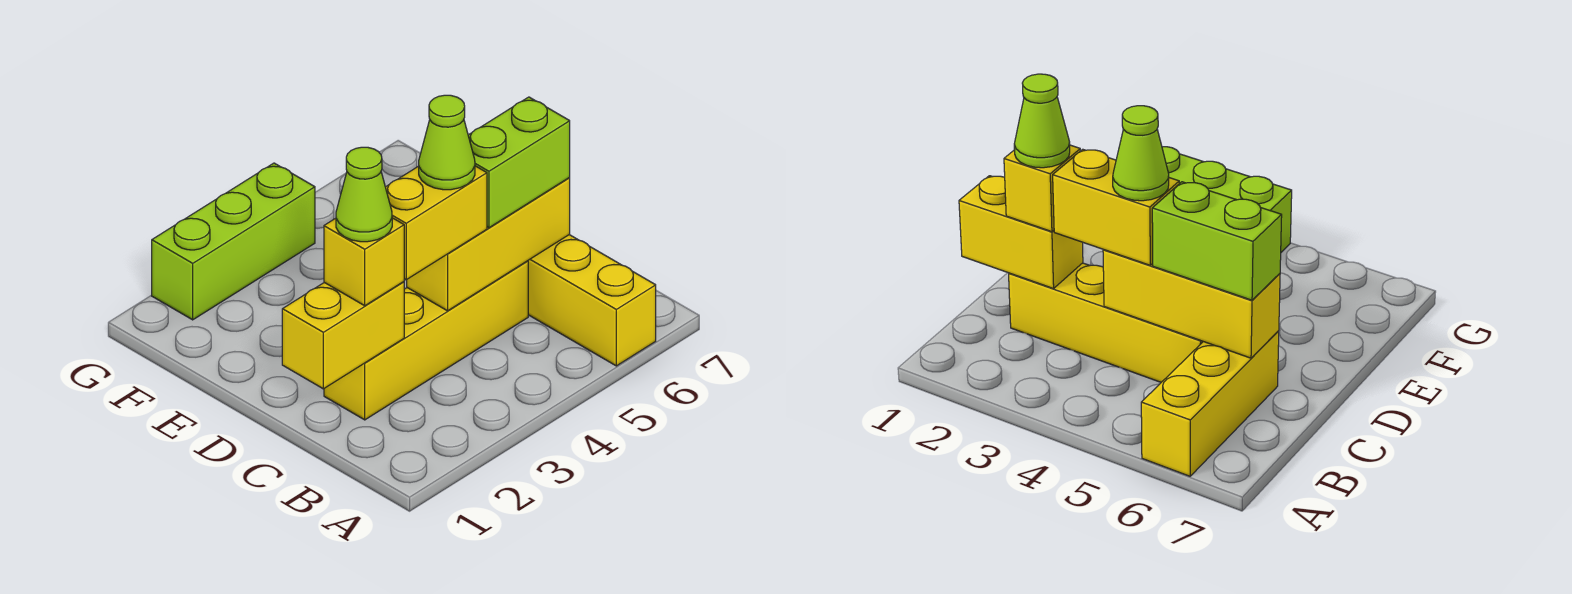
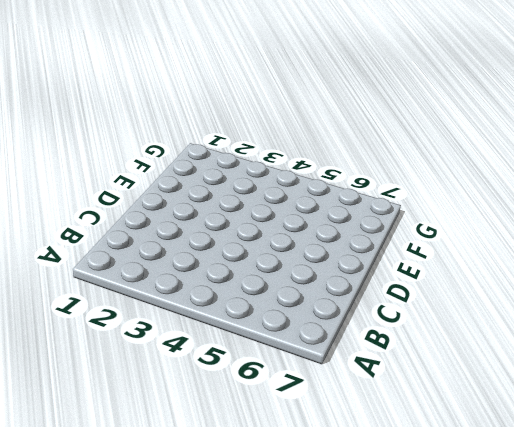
none -> yellow brick A6:C6 level 1
none -> yellow brick C2:C5 level 1

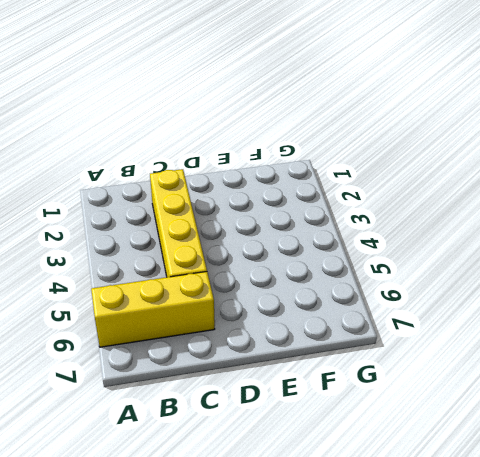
none -> lime brick G2:G4 level 1
none -> yellow brick C1:C2 level 2

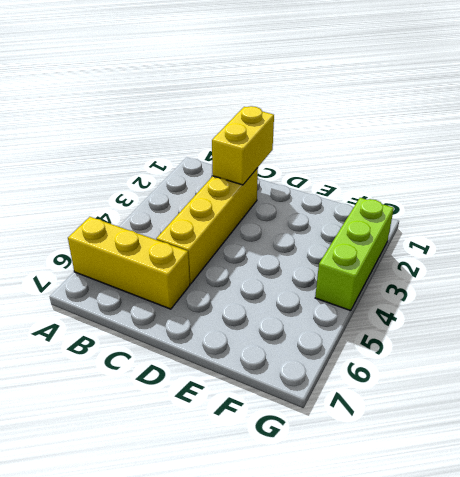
none -> yellow brick C4:C6 level 2
none -> yellow brick C2 level 3

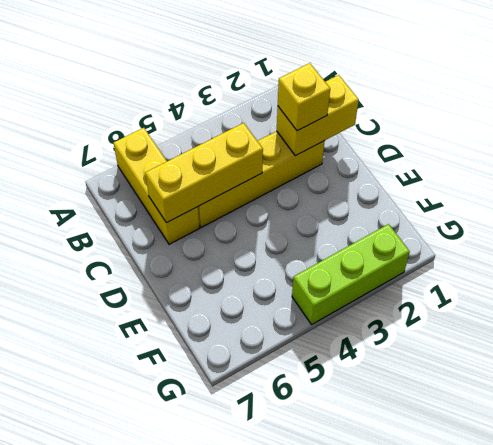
none -> yellow brick C3:C4 level 3
none -> lime brick C5:C6 level 3

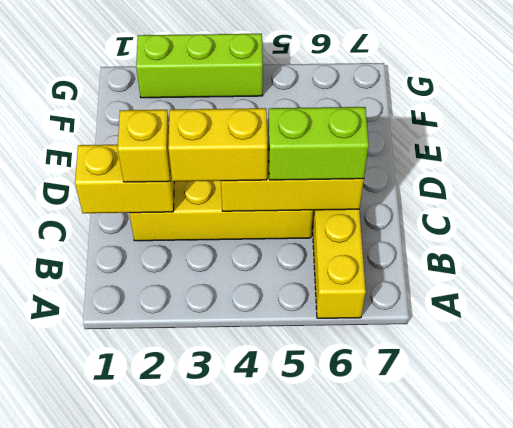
none -> lime cone C2 level 4
none -> lime cone C4 level 4

